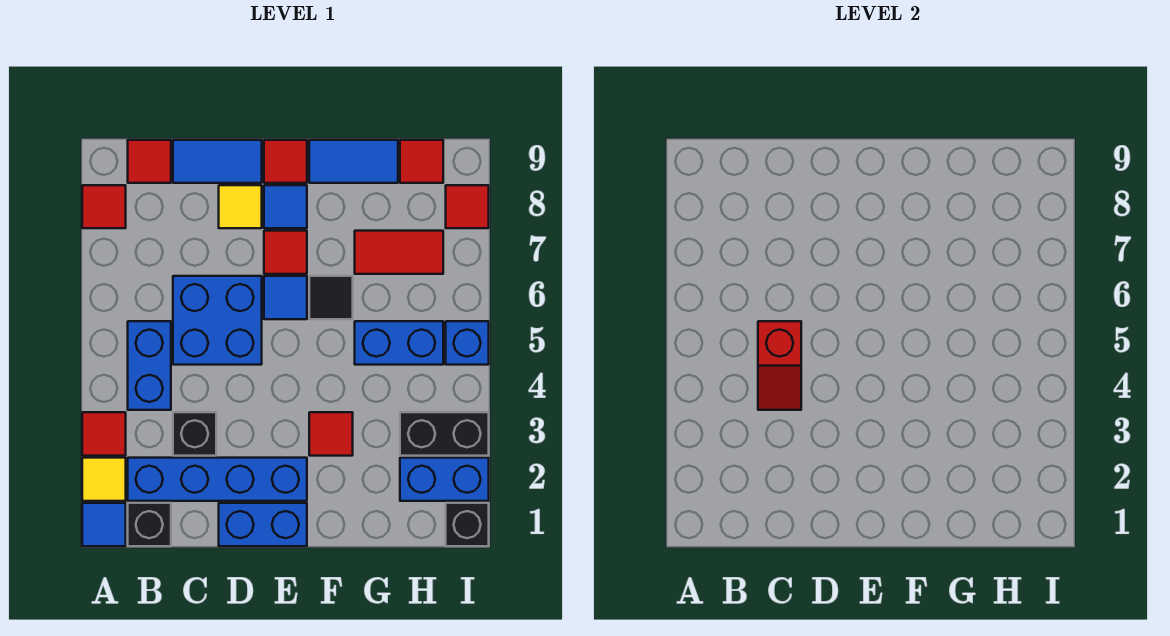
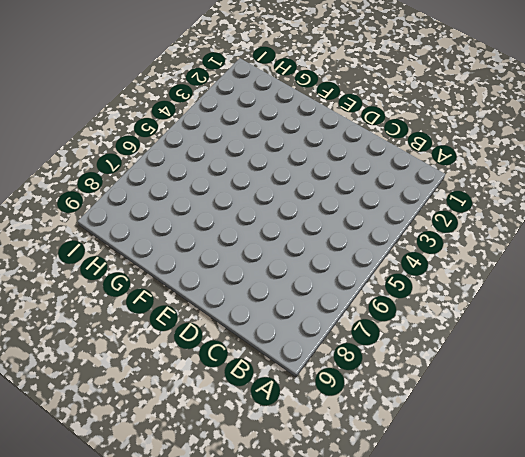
none -> blue tile A1 level 1
none -> yellow tile A2 level 1
none -> red tile A3 level 1

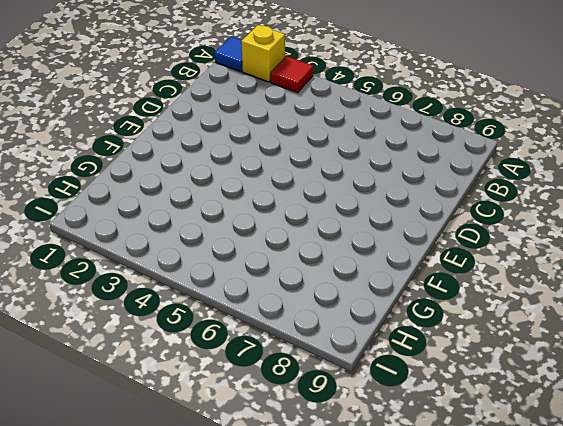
yellow brick A2 level 1 -> yellow tile A2 level 1
none -> red tile A8 level 1
none -> black brick B1 level 1
none -> blue brick B2:E2 level 1

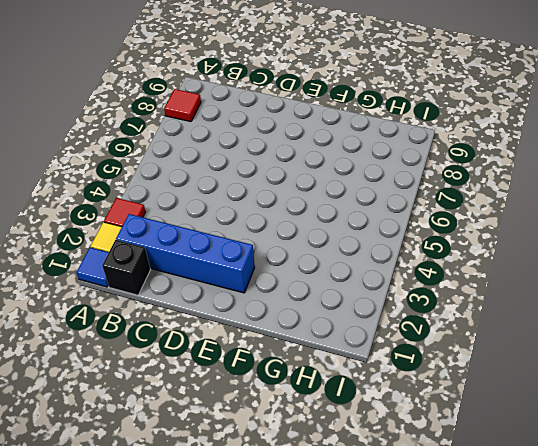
none -> blue brick B4:B5 level 1
none -> red tile B9 level 1
none -> black brick C3 level 1

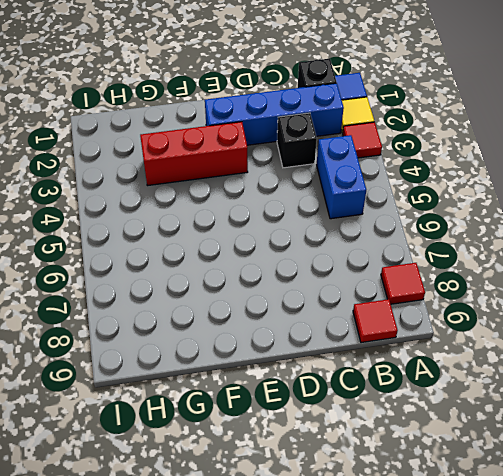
red brick E3:G3 level 1 -> red tile F3 level 1
none -> blue brick C5:D6 level 1
none -> blue tile C9:D9 level 1
none -> blue brick D1:E1 level 1

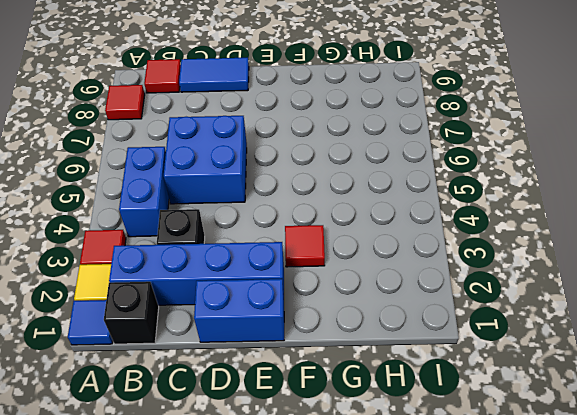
none -> yellow tile D8 level 1
none -> blue tile E6 level 1
none -> red tile E7 level 1

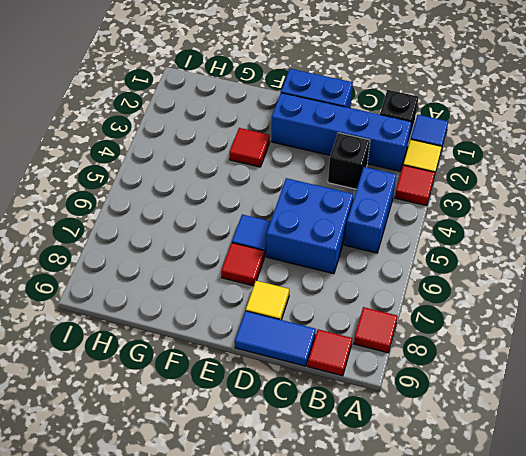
none -> blue tile E8 level 1
none -> red tile E9 level 1
none -> black tile F6 level 1

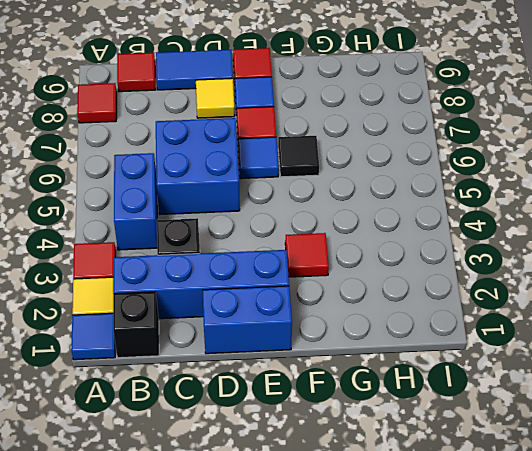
none -> blue tile F9:G9 level 1
none -> blue brick G5:H5 level 1
none -> red tile G7:H7 level 1

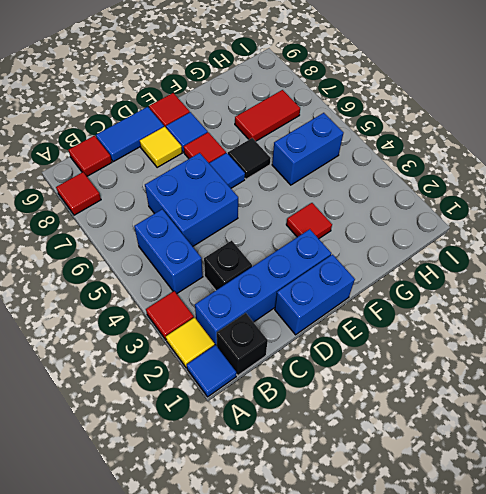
none -> blue tile F9:G9 level 1
none -> blue brick H2:I2 level 1
none -> black brick H3:I3 level 1

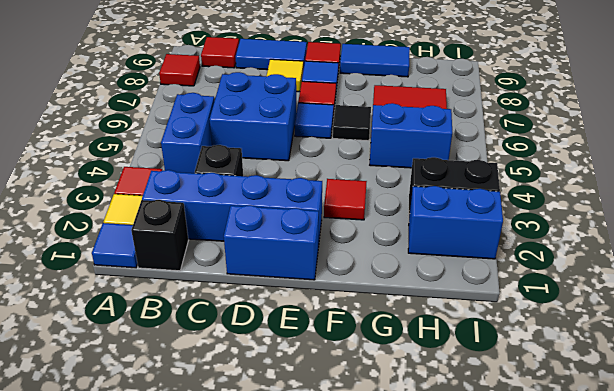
none -> red tile H9 level 1
none -> black brick I1 level 1
none -> blue brick I5 level 1

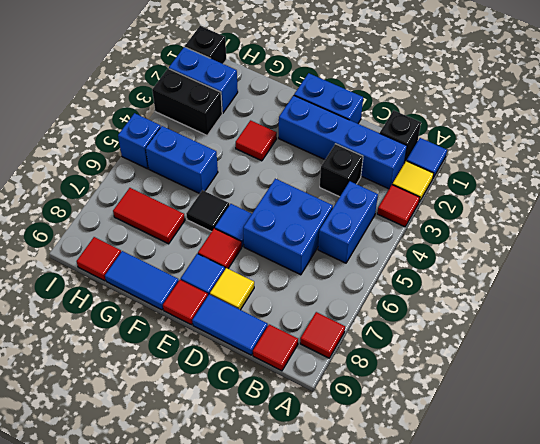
none -> red tile I8 level 1
none -> red slope C4:C5 level 2 top 5

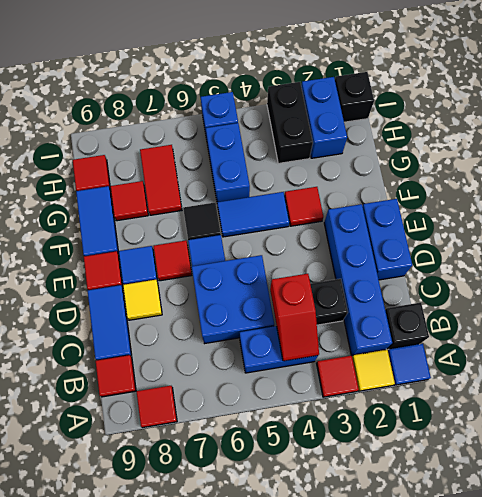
red slope B4:C4 level 2 top C -> red slope C4:C5 level 2 top 5
blue tile F4:F5 level 1 -> none
red tile G8 level 1 -> red tile I8 level 1

